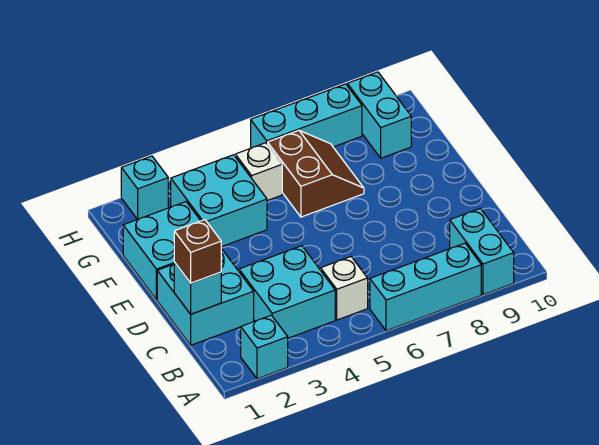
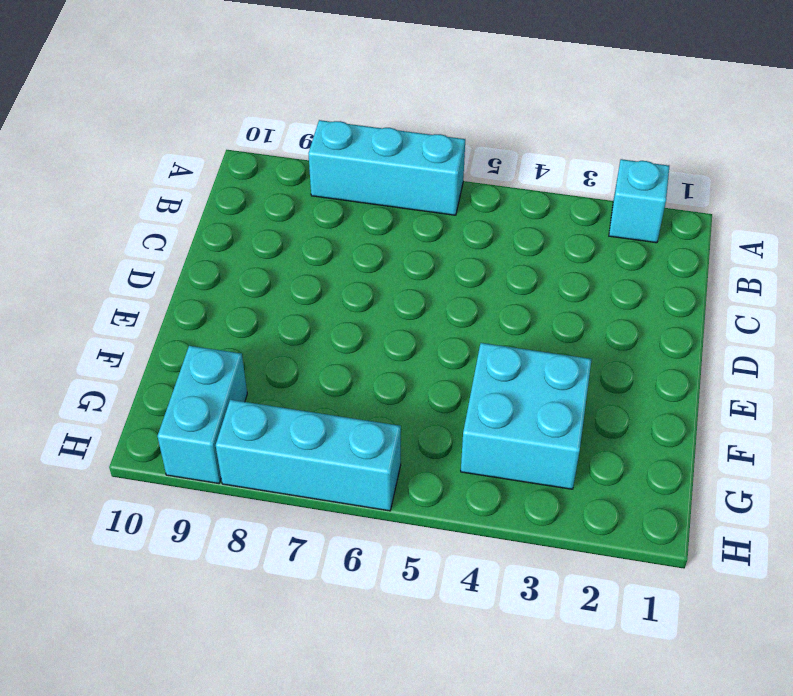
none -> cyan brick A9:B9 level 1
none -> cyan brick B3:C4 level 1
none -> white brick B5 level 1

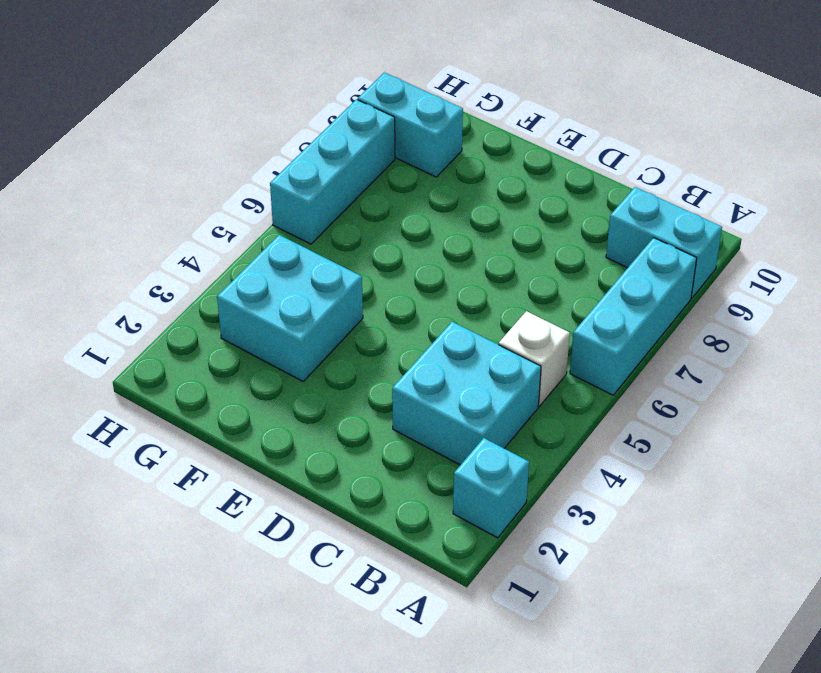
none -> cyan brick C1:D2 level 1
none -> cyan brick E1:F2 level 1
none -> brown slope F6:G7 level 1 top 6

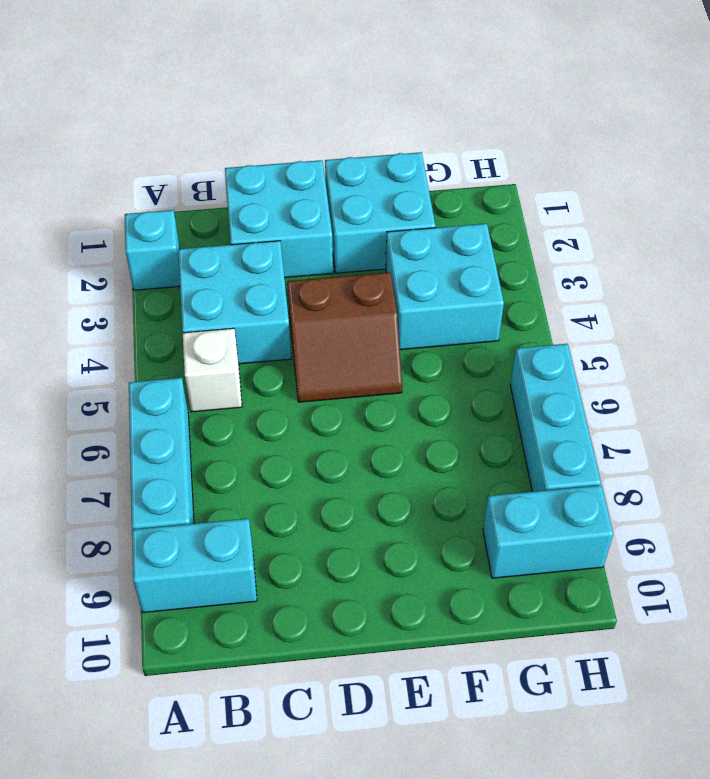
brown slope D4:E5 level 1 top 4 -> brown slope F6:G7 level 1 top 6
none -> white brick G5 level 1
none -> cyan brick H2 level 1
none -> cyan brick C1 level 2

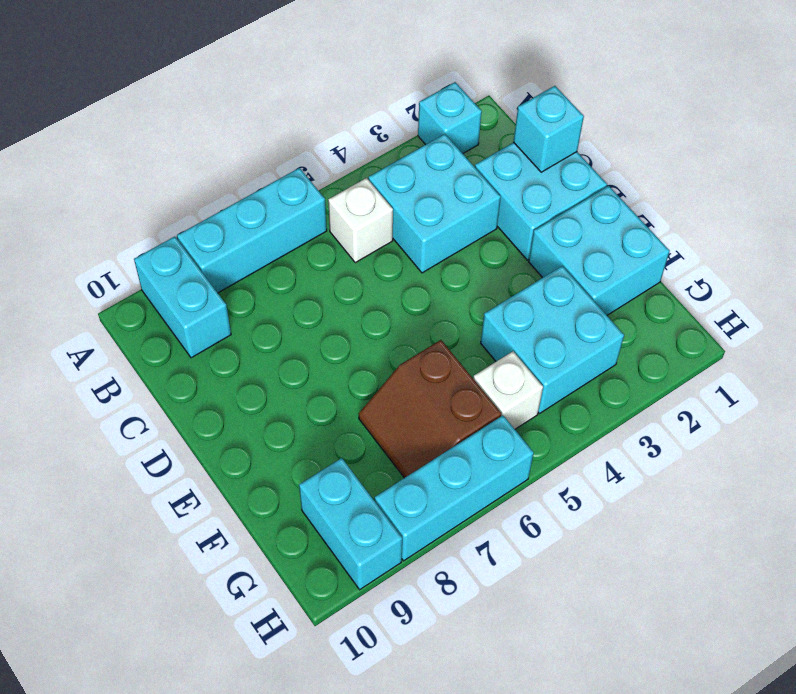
none -> cyan brick H2 level 1
none -> brown brick C1 level 3

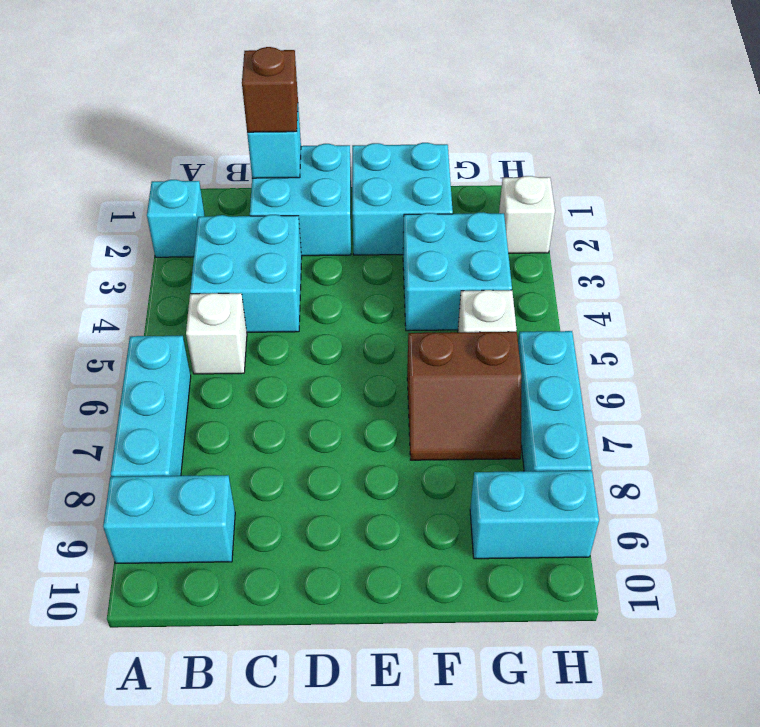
white brick H2 level 1 -> cyan brick H2 level 1

